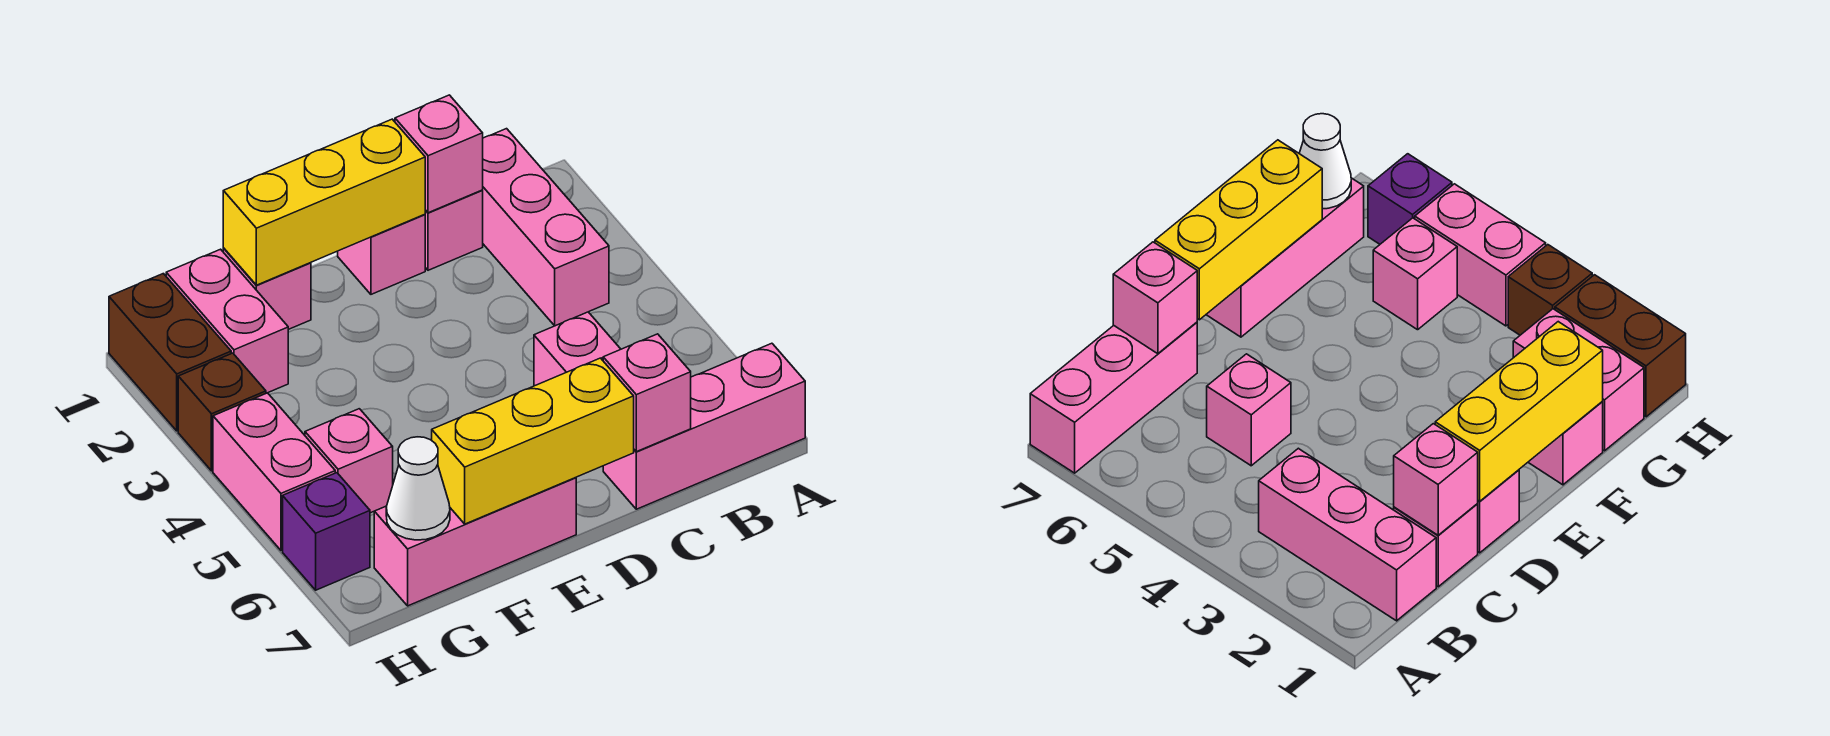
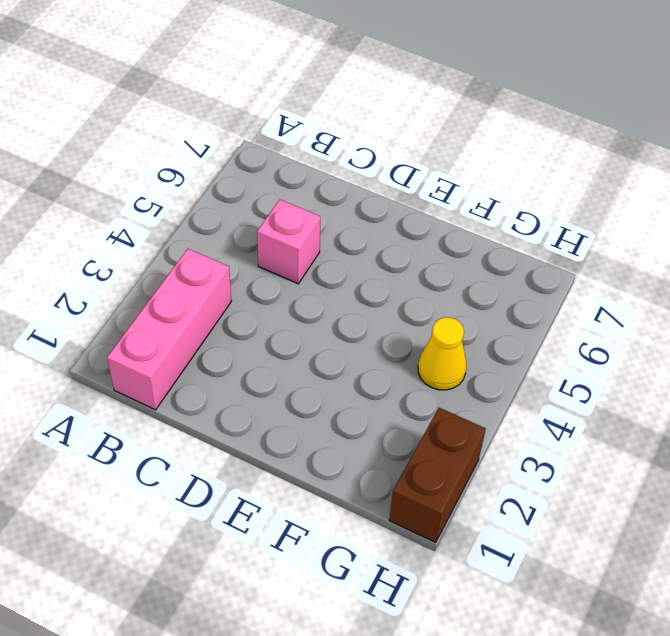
yellow cone G4 level 1 -> none
none -> pink brick A7:C7 level 1
none -> pink brick C1 level 1
none -> pink brick D1 level 1

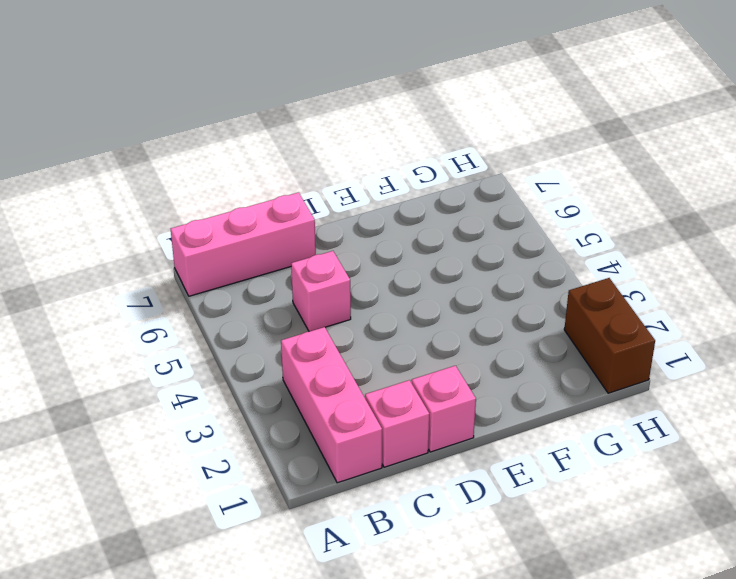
none -> pink brick E7:G7 level 1
none -> pink brick F1 level 1
none -> pink brick G1:G2 level 1

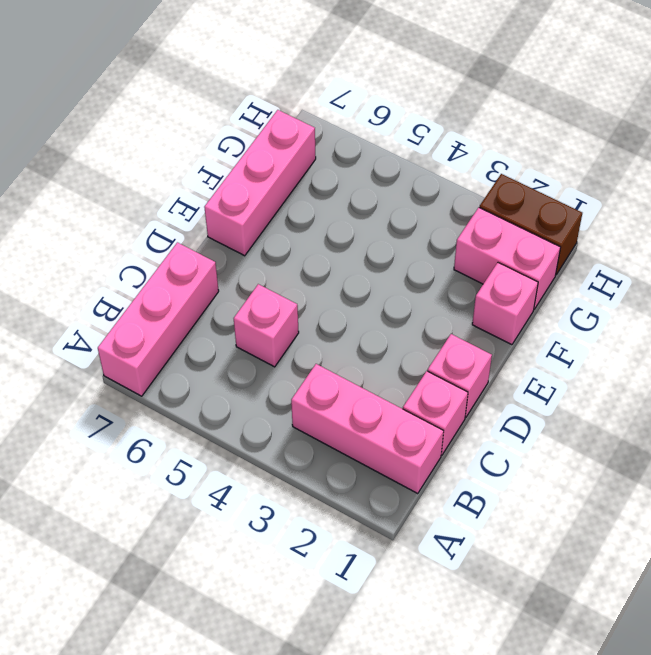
none -> pink brick G5 level 1
none -> brown brick H3 level 1
none -> pink brick H4:H5 level 1

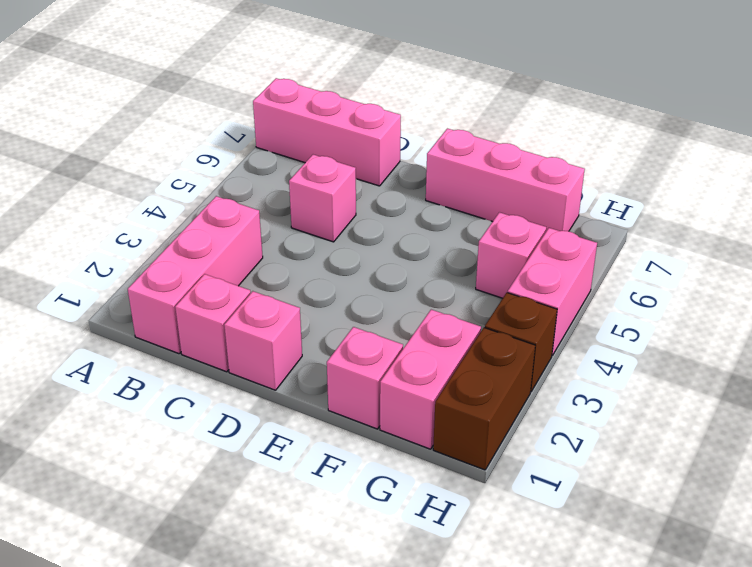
none -> purple brick H6 level 1
none -> pink brick C1 level 2
none -> pink brick C7 level 2

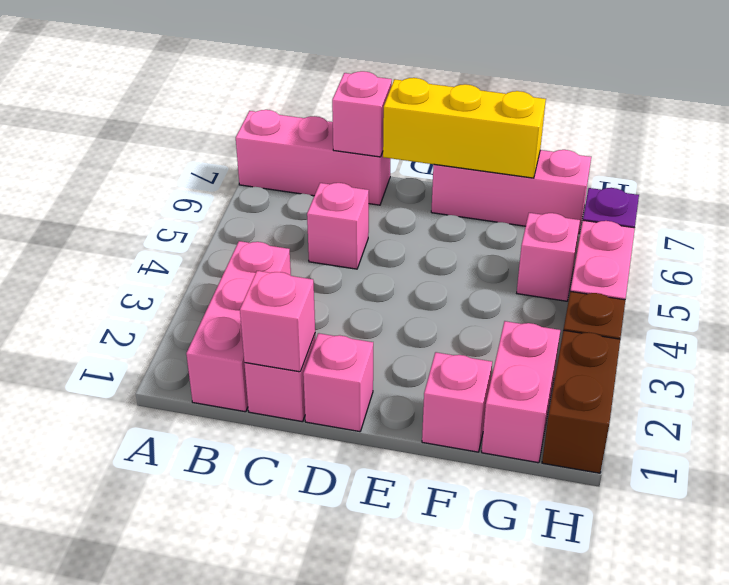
none -> yellow brick D1:F1 level 2
none -> white cone G7 level 2

